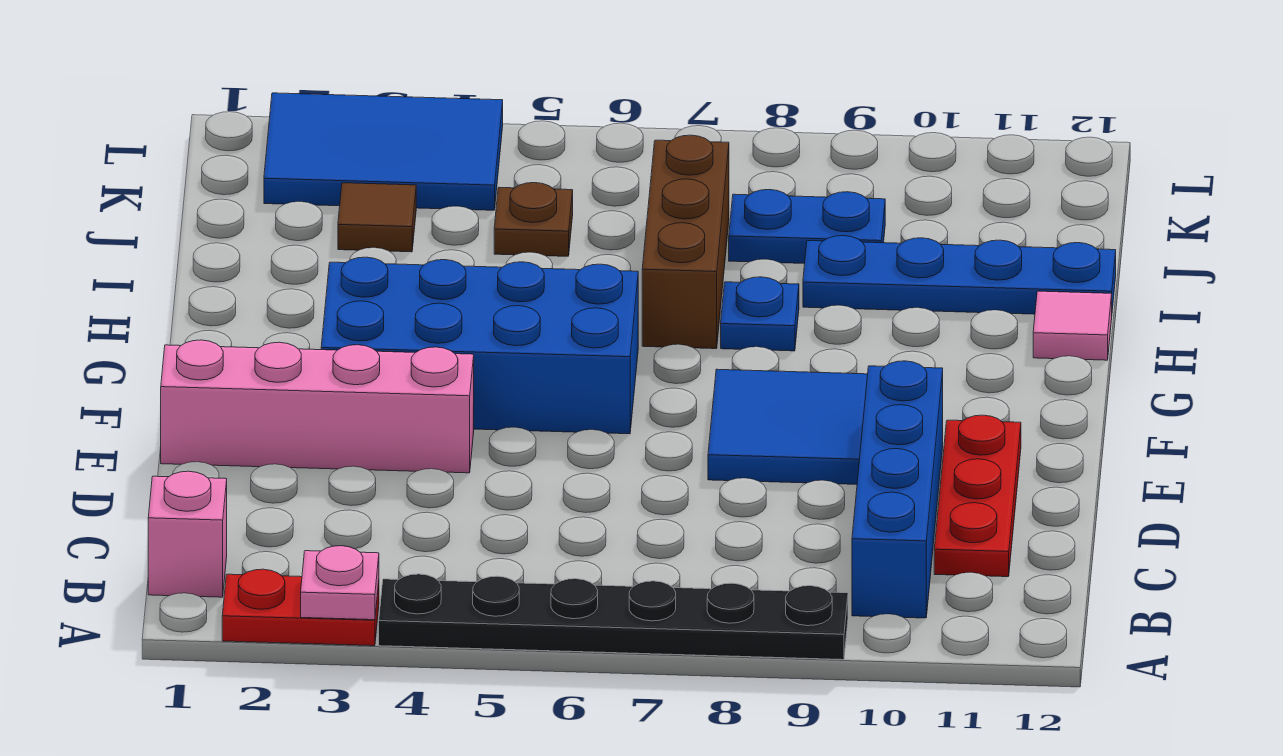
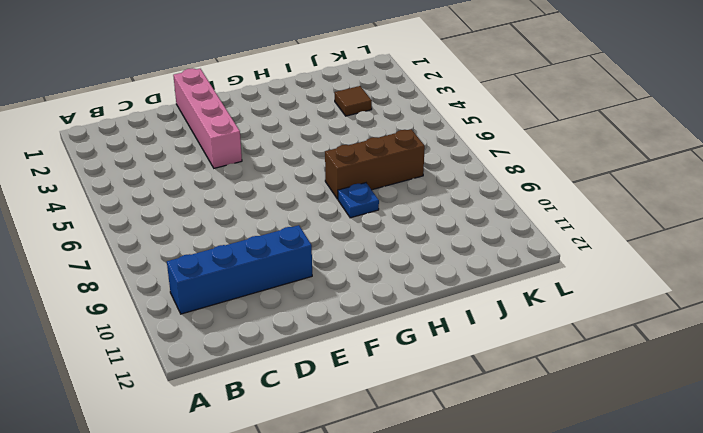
none -> red plate A2:A3 level 1
none -> black plate A4:A9 level 1
none -> pink brick B1 level 1

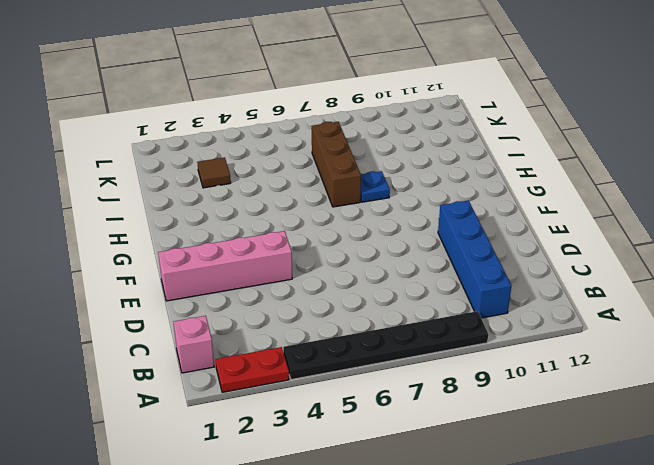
none -> red plate C11:E11 level 1
none -> blue tile E8:F9 level 1
none -> blue brick F3:G6 level 1

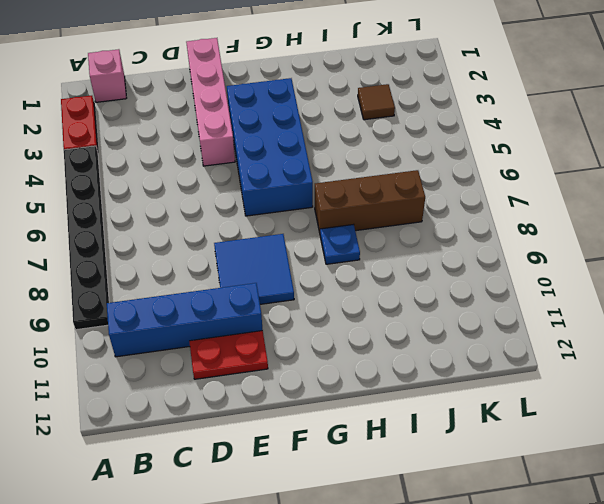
red plate D11:E11 level 1 -> red plate C11:E11 level 1
none -> pink tile H12 level 1
none -> blue plate I9:I12 level 1
none -> brown plate J5 level 1

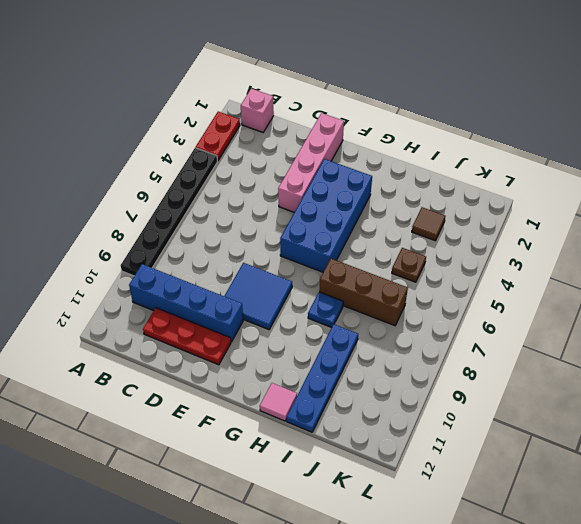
none -> blue plate J8:J9 level 1
none -> blue tile K2:L4 level 1
none -> pink plate A3 level 2

